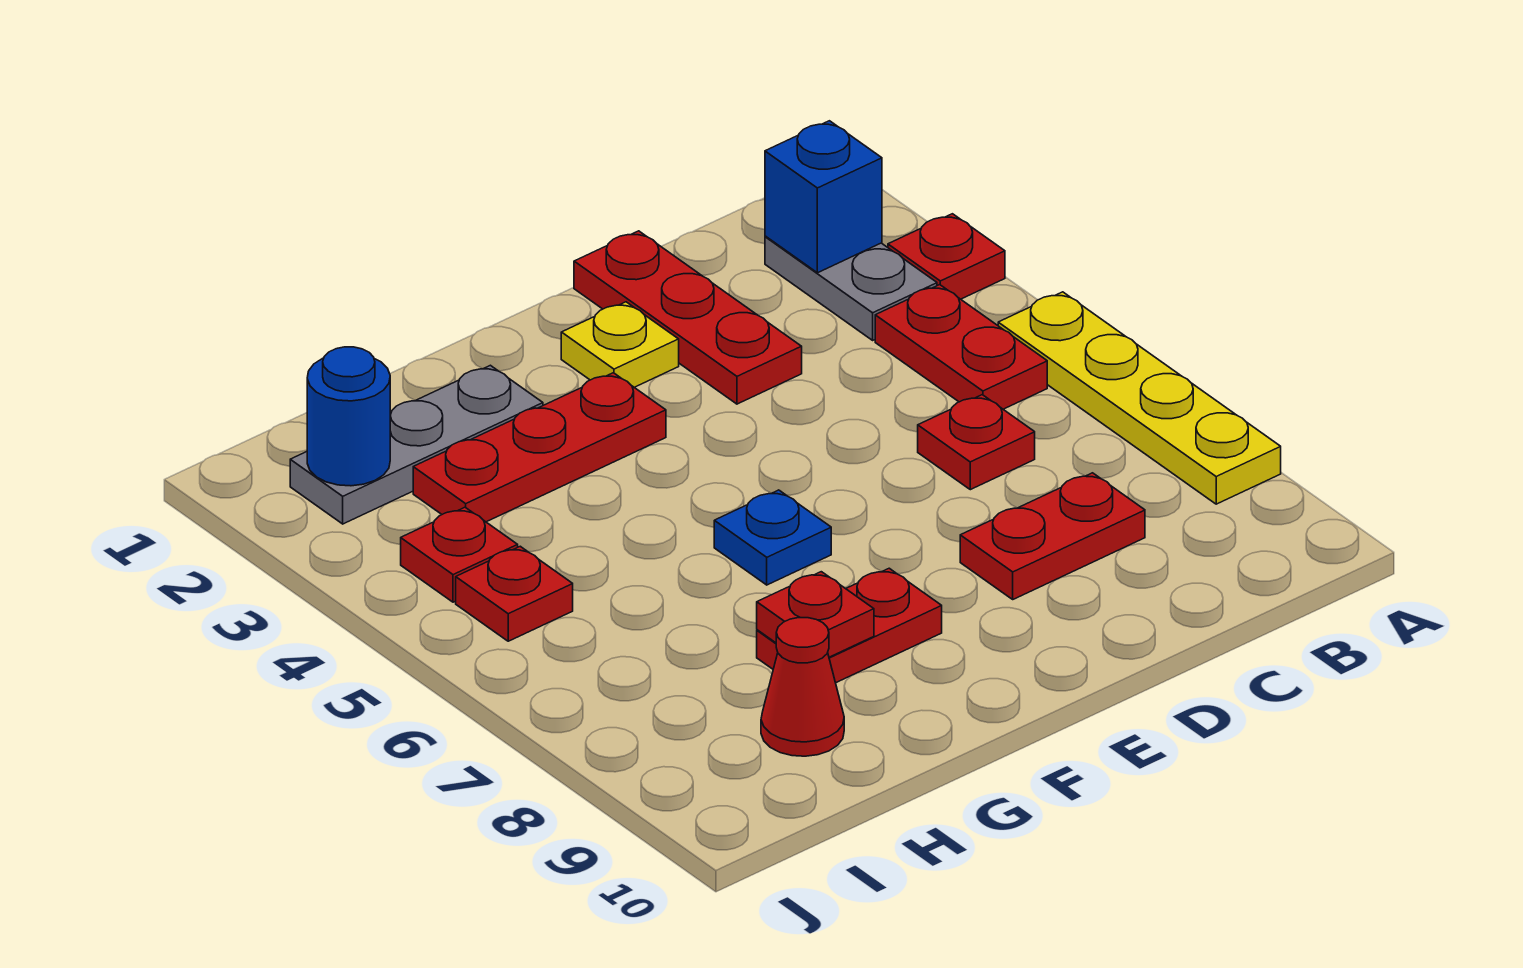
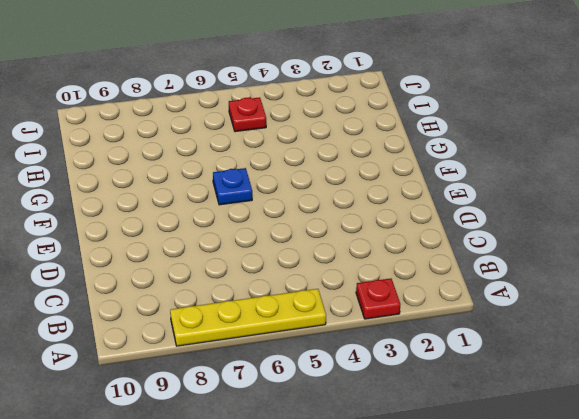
none -> grey plate B2:B3 level 1
none -> red plate B4:B5 level 1
none -> red plate C6 level 1

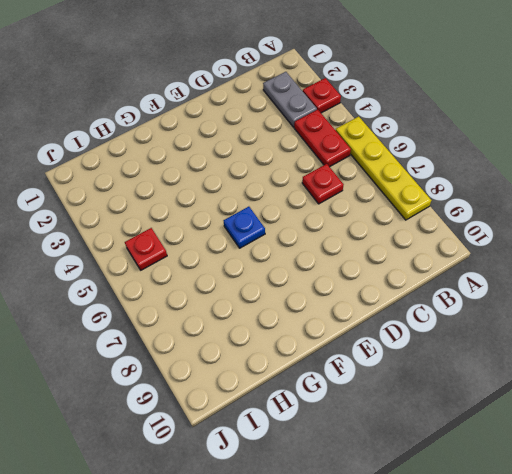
none -> red plate C8:D8 level 1
none -> red plate D1:D3 level 1
none -> yellow plate E2 level 1

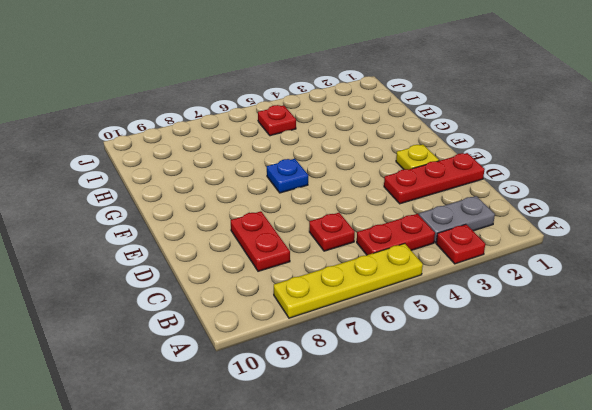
none -> red plate F3:H3 level 1
none -> red plate F8:G8 level 1
none -> grey plate G2:I2 level 1

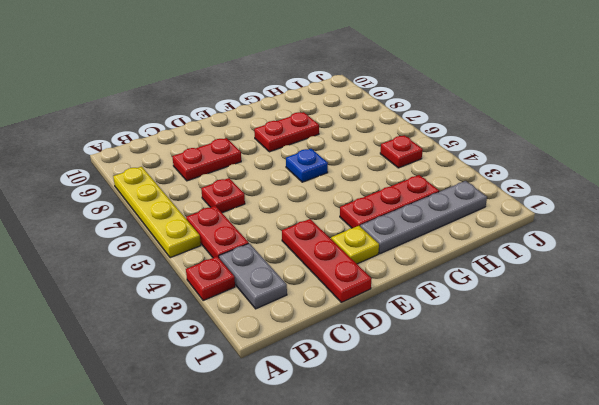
grey plate F2:I2 level 1 -> grey plate G2:I2 level 1
none -> red cone H9 level 1
none -> red plate I4 level 1
none -> blue brick B2 level 2

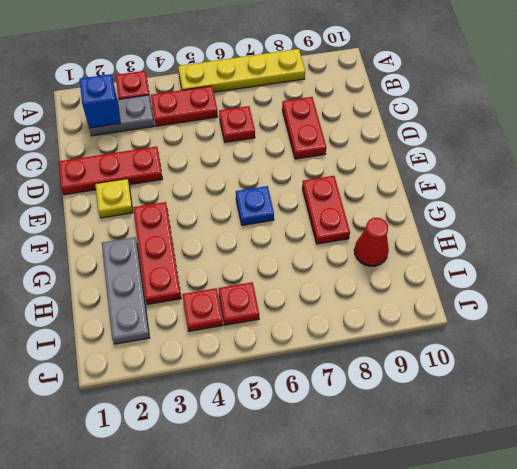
none -> red plate G8 level 2
none -> blue round brick I2 level 2

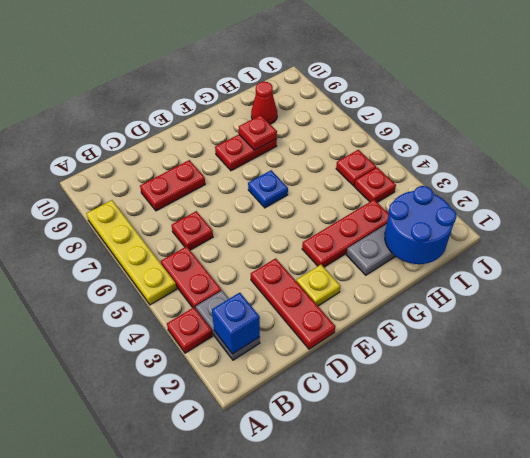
blue round brick H1:I2 level 2 -> blue round brick I2 level 2

